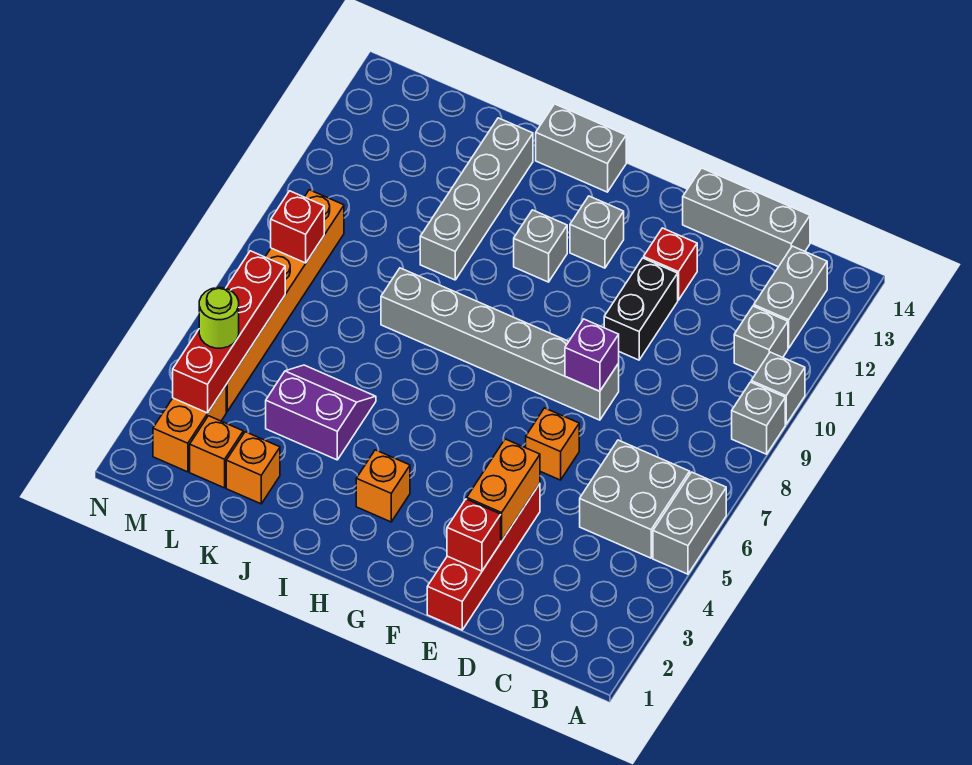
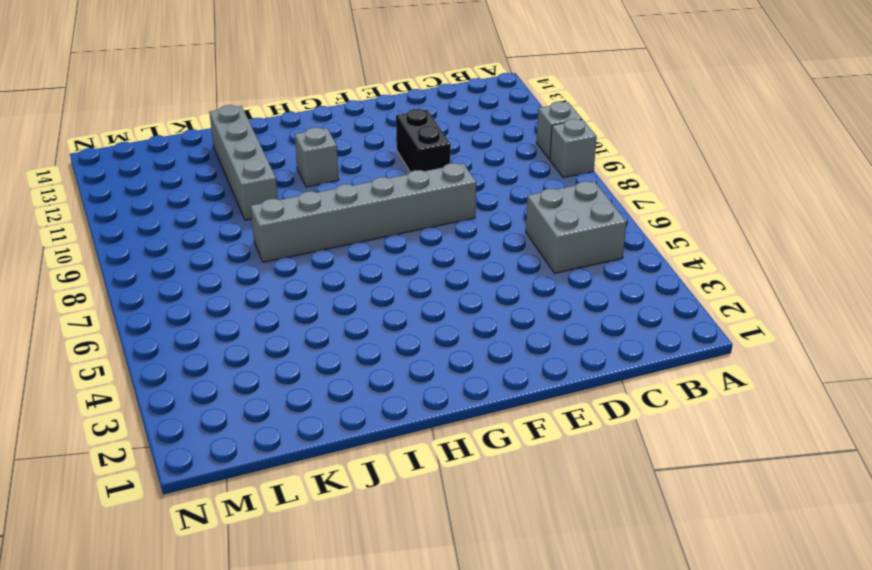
none -> grey brick A5:A6 level 1
none -> grey brick B11 level 1
none -> grey brick B12:B13 level 1

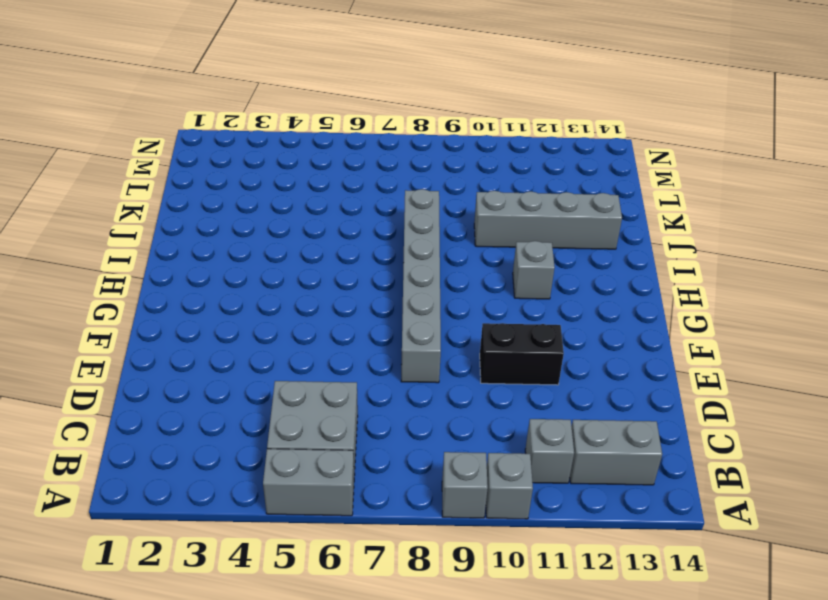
none -> grey brick C14:E14 level 1
none -> red brick E1:E4 level 1
none -> orange brick E6 level 1

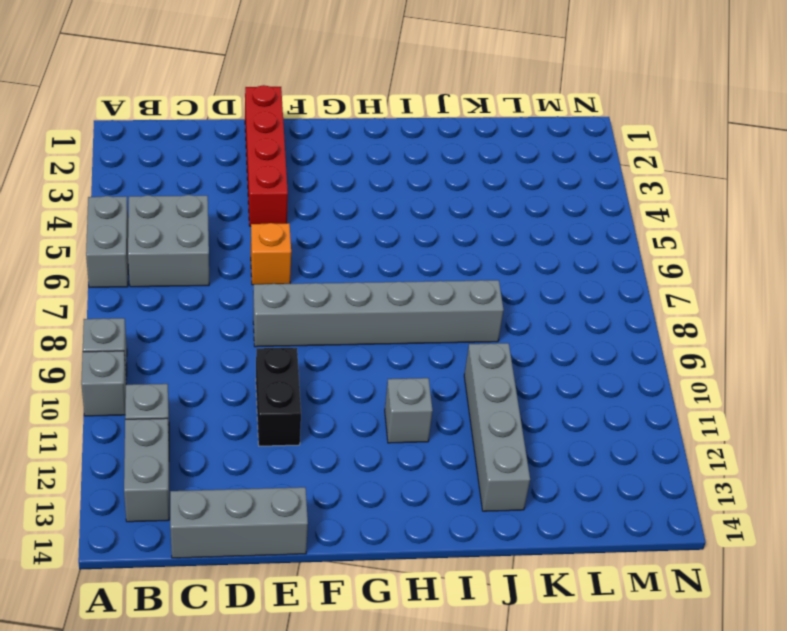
none -> red brick E12 level 1
none -> grey brick G12 level 1
none -> orange brick H3 level 1

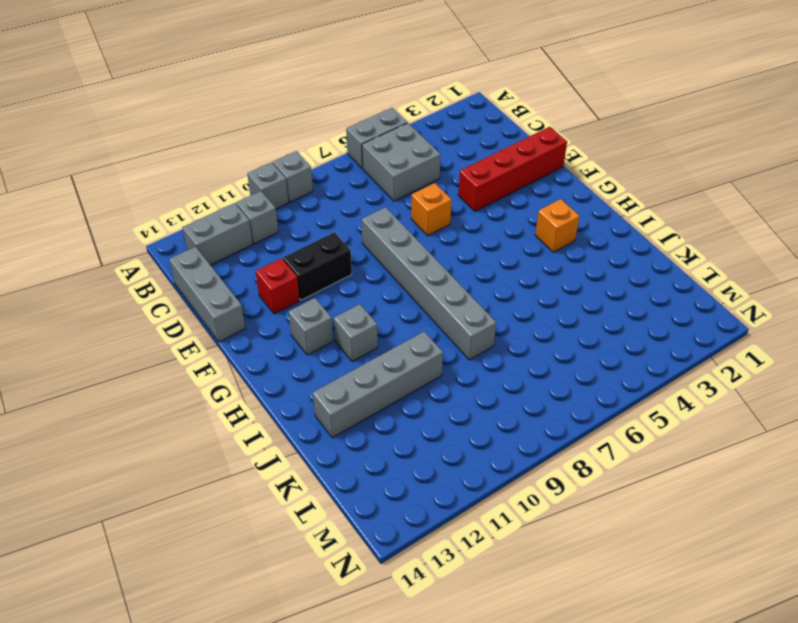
none -> grey brick H14:I14 level 1
none -> purple slope J4:K5 level 1 top 4
none -> orange brick K2 level 1

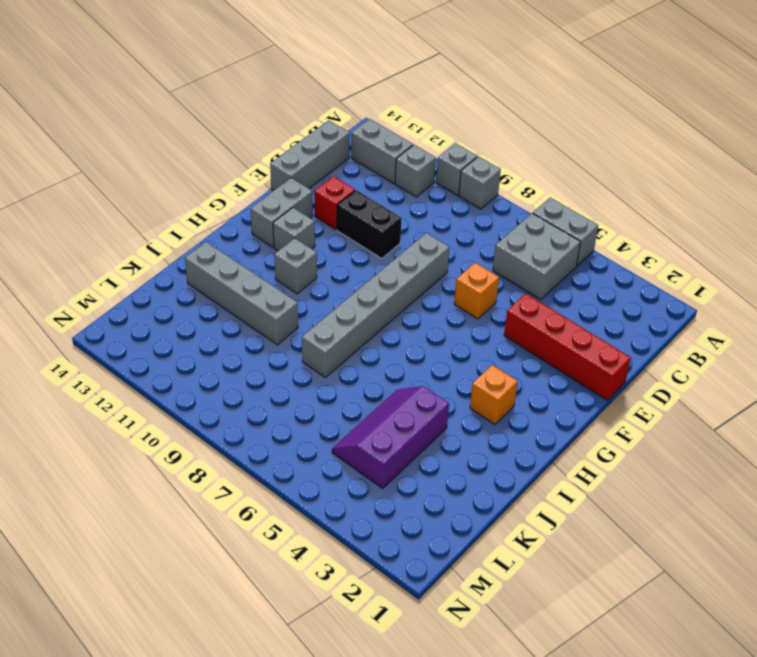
grey brick F13:G13 level 1 -> grey brick H14:I14 level 1
purple slope J4:L5 level 1 top 4 -> purple slope J4:K5 level 1 top 4
none -> orange brick K2 level 1
none -> orange brick L2 level 1
none -> orange brick M2:M3 level 1

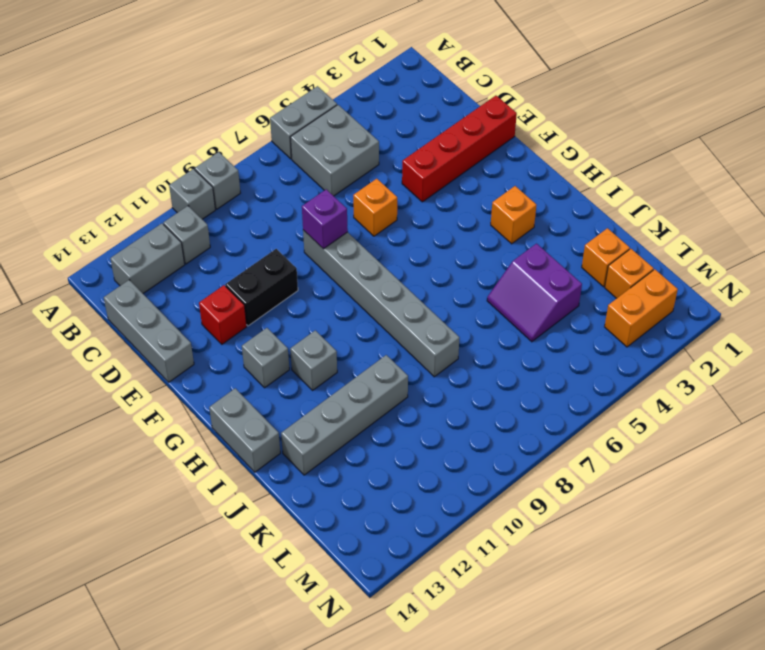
none -> orange brick M4:M9 level 1
none -> red brick E2 level 2
none -> orange brick E3:E4 level 2

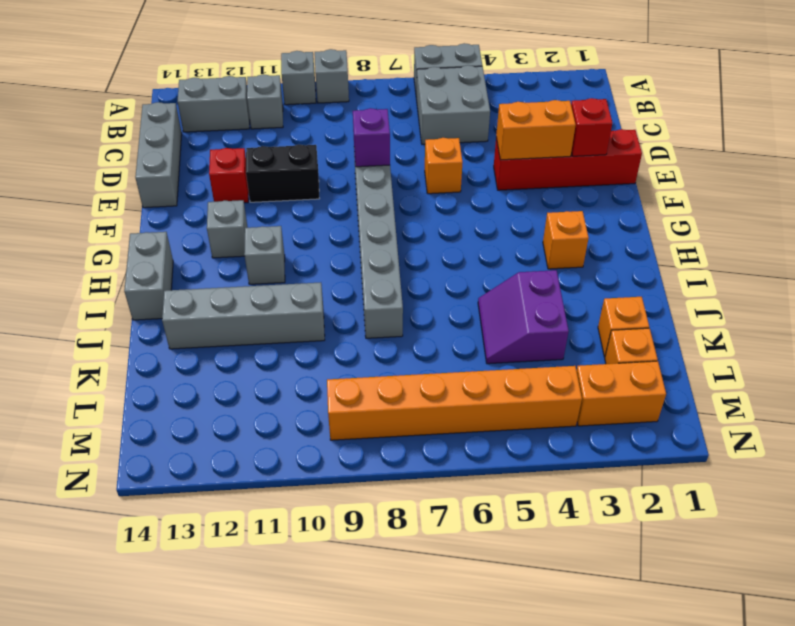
none -> red brick M3:M6 level 2
none -> red brick M8 level 2
none -> lime round brick M4 level 3

